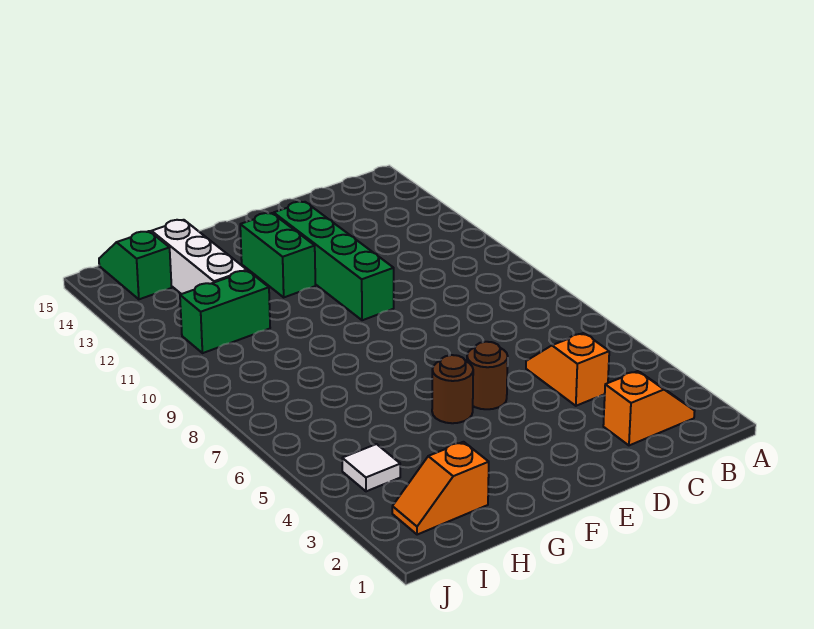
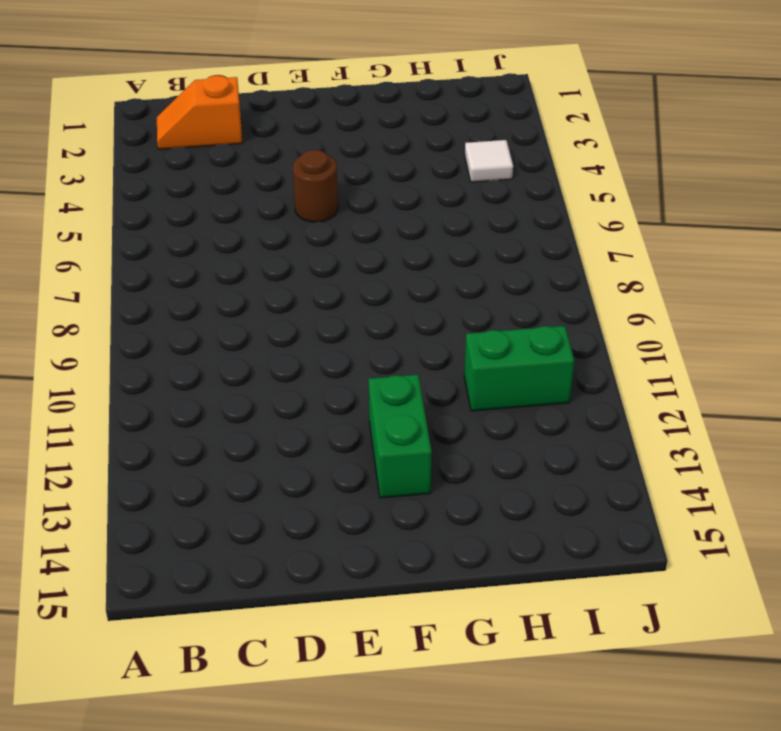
none -> orange slope C4:C5 level 1 top 4
none -> green brick E10:E13 level 1

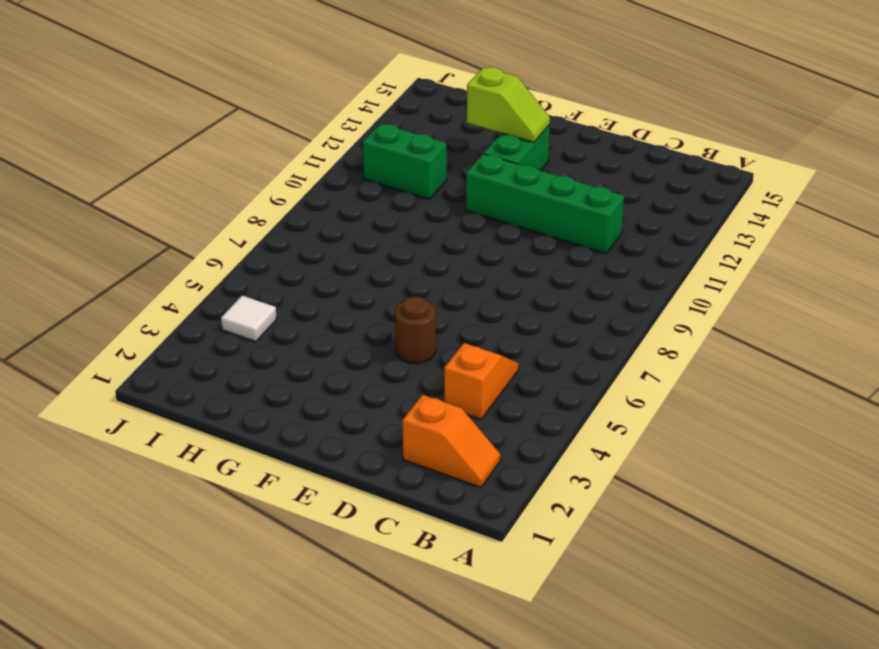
green brick C11:F11 level 1 -> green brick E10:E13 level 1
lime slope F13:G13 level 2 top G -> none
none -> brown round brick F5 level 1
none -> orange slope H2:I2 level 1 top H

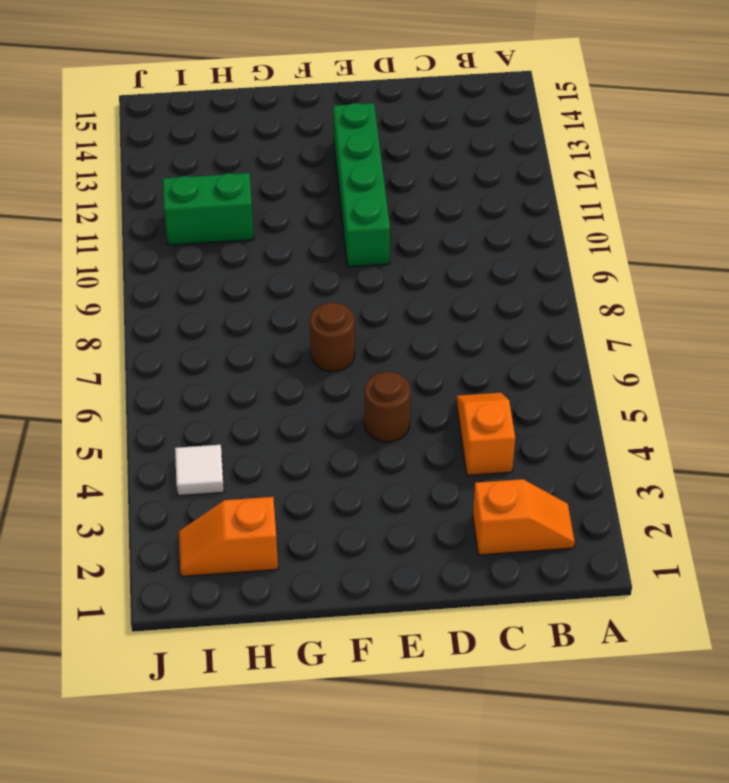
brown round brick F7 level 1 -> brown round brick F5 level 1
none -> green brick F12:F13 level 1
none -> white brick H12:H14 level 1

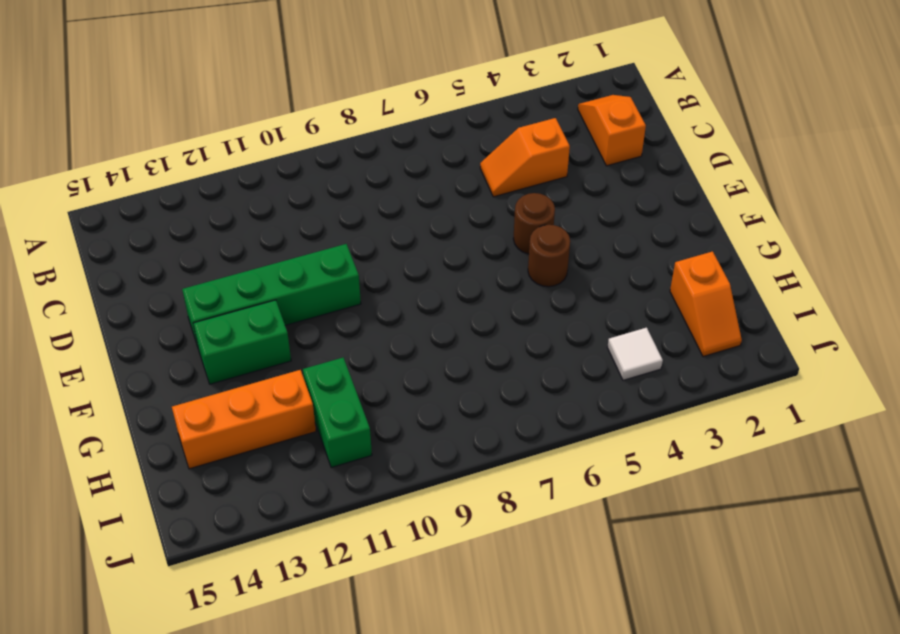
orange brick H12:H14 level 1 -> white brick H12:H14 level 1
none -> green slope I14:I15 level 1 top 14

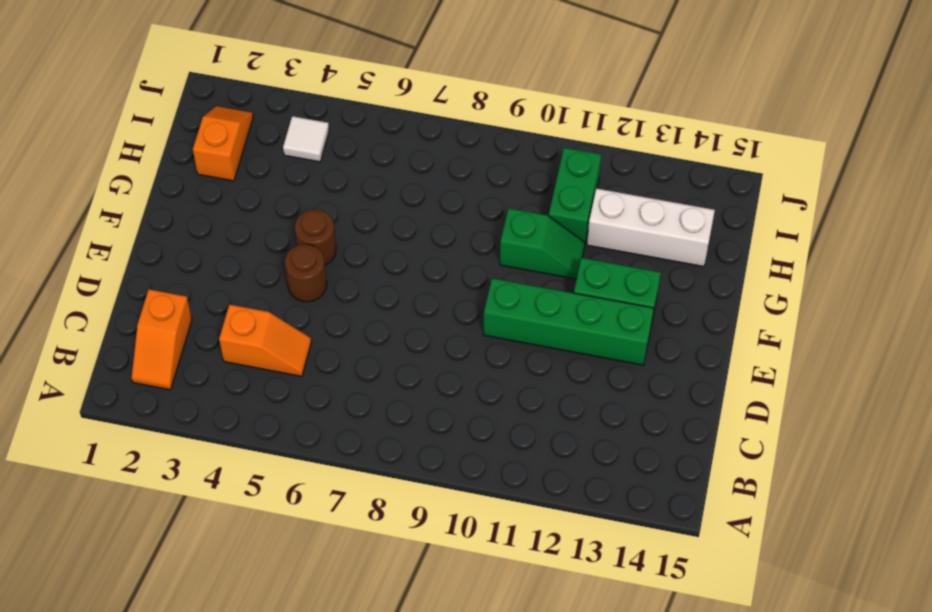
green slope G10:G11 level 1 top 10 -> green slope I14:I15 level 1 top 14

